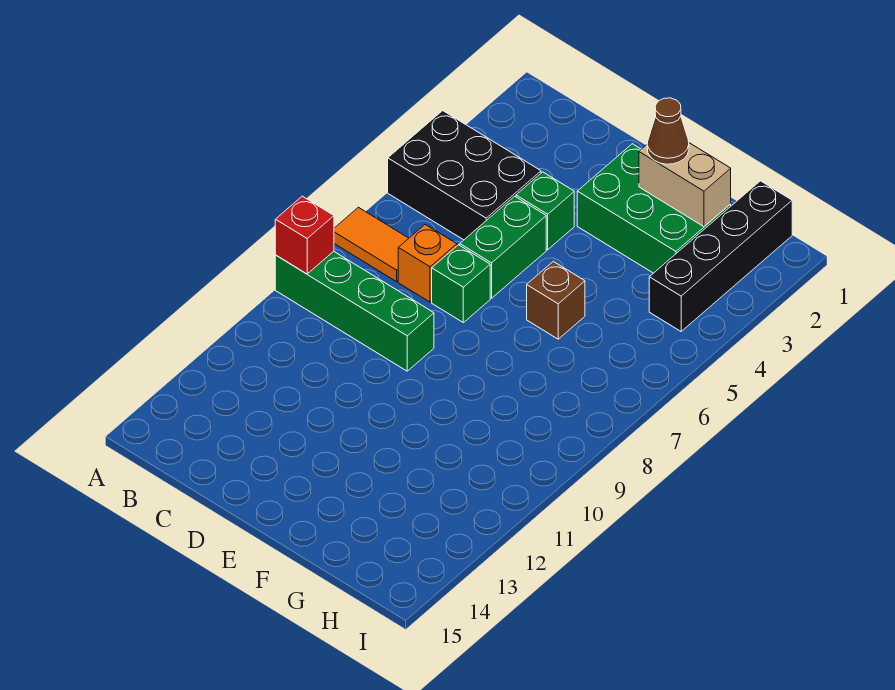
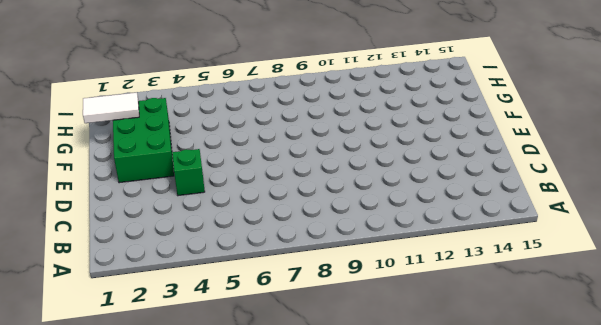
white tile G1:G2 level 2 -> tan brick F2:G2 level 2
none -> black brick A4:C5 level 1
none -> orange tile A7:B7 level 1
none -> green brick A9:D9 level 1

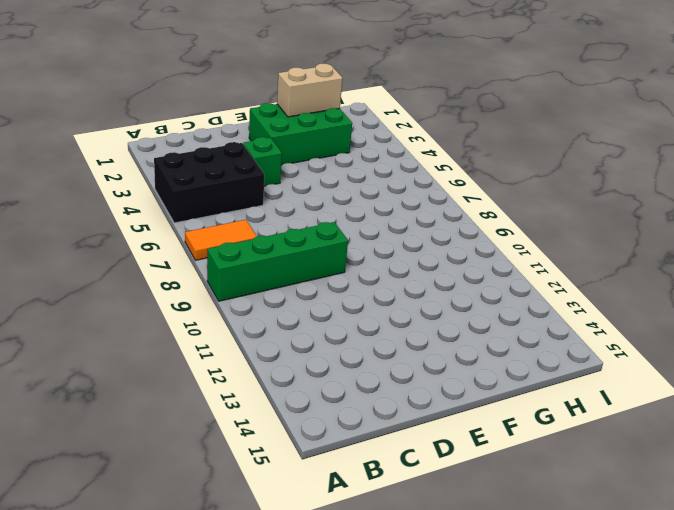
none -> orange brick C7 level 1
none -> green brick D5:D6 level 1
none -> green brick D7 level 1

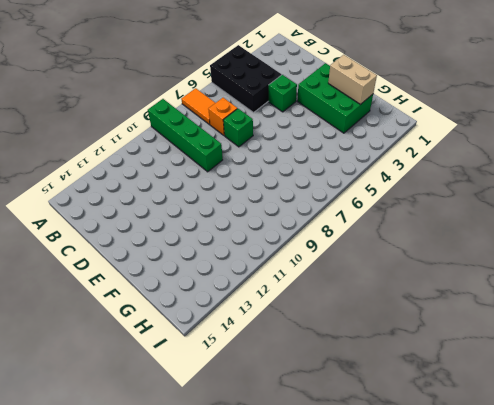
none -> green brick D5:D6 level 1
none -> brown brick F6 level 1
none -> black brick H1:H4 level 1

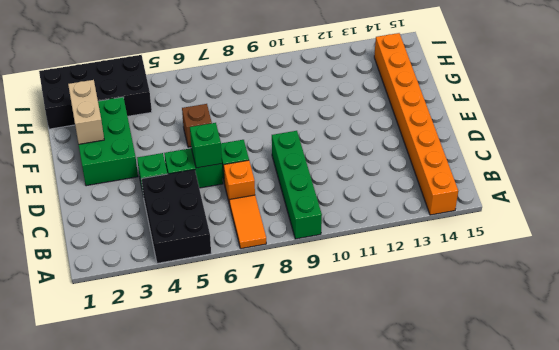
orange brick A14:H14 level 1 -> none
green brick D6 level 2 -> none
black brick H1:I4 level 1 -> black brick H1:H4 level 1
none -> red brick A9 level 2
none -> brown cone F2 level 3

